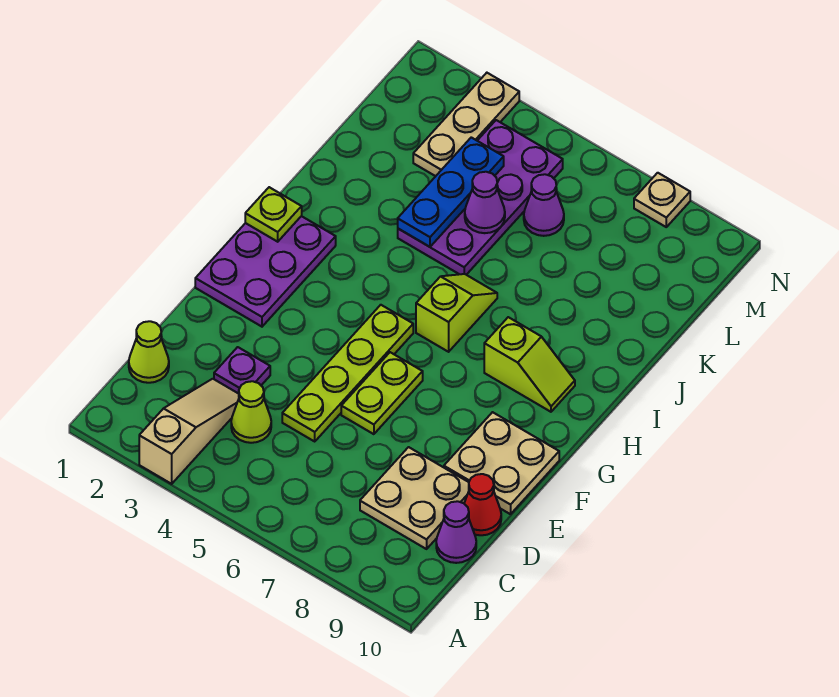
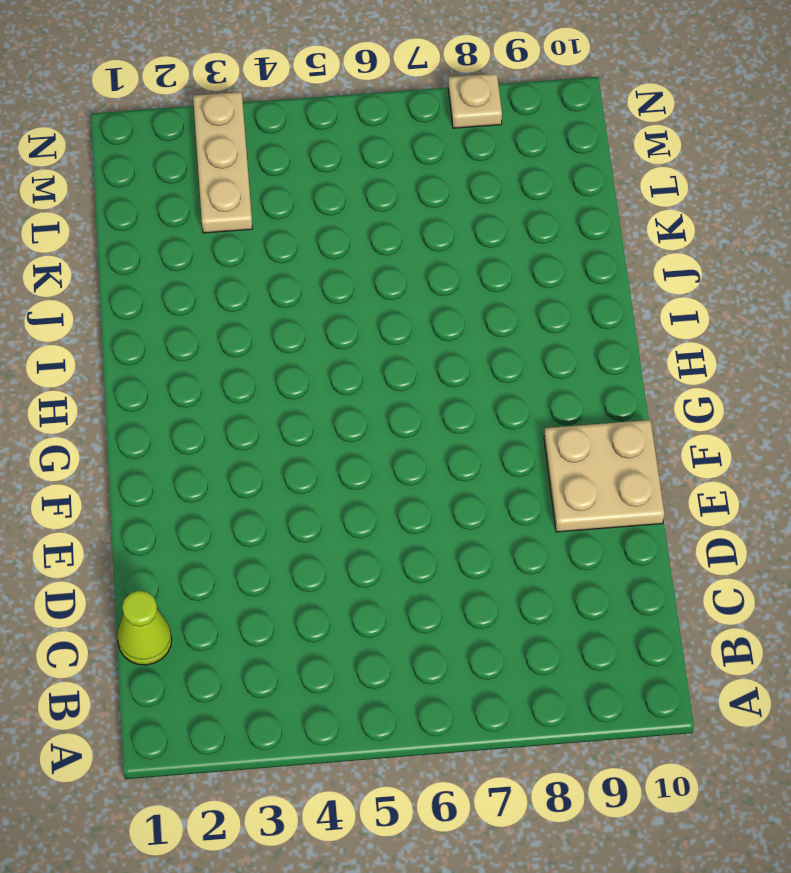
none -> tan slope A3:C3 level 1 top A
none -> lime cone C4 level 1
none -> tan plate C8:D9 level 1

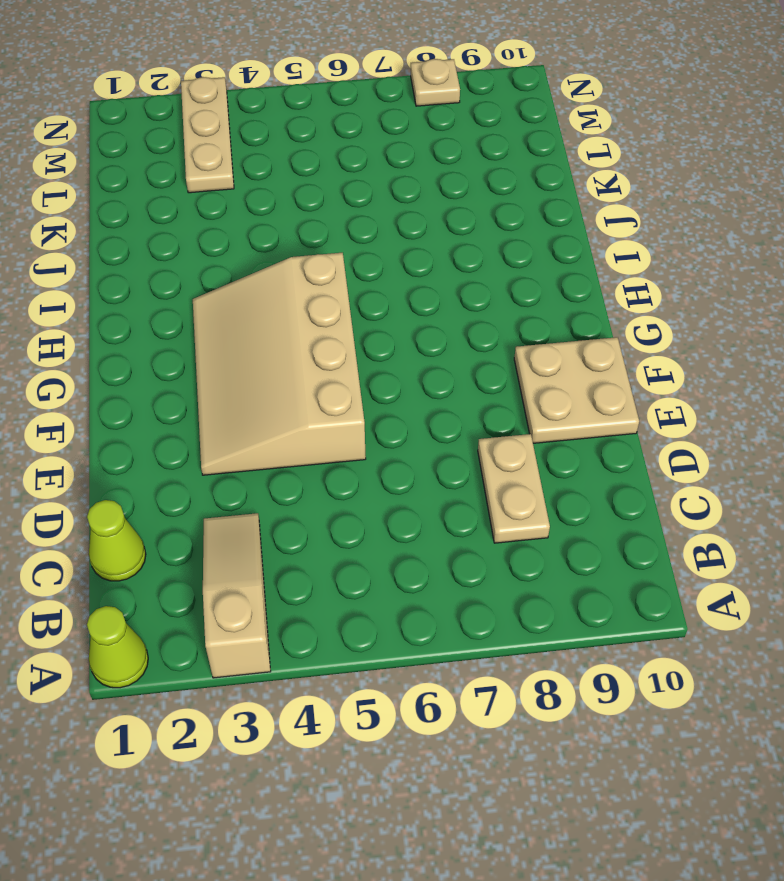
lime cone A1 level 1 -> lime cone C4 level 1
tan plate C8:D8 level 1 -> tan plate C8:D9 level 1
tan slope E3:H5 level 1 top 5 -> lime plate D5:G5 level 1
none -> purple cone C10 level 1
none -> purple plate D3 level 1
none -> red cone D10 level 1

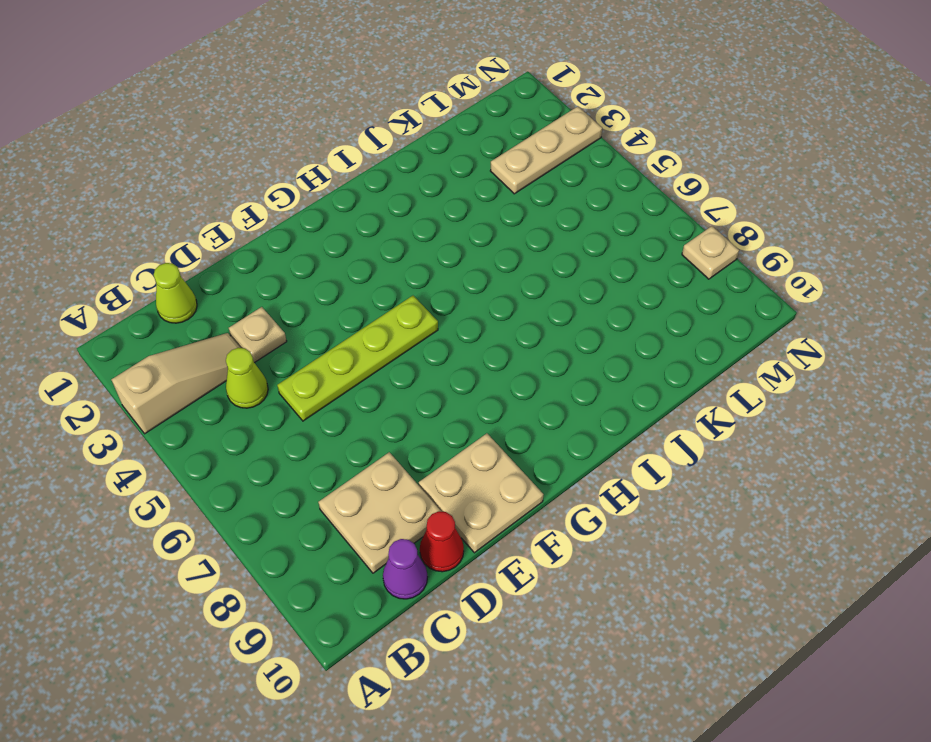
tan plate D3 level 1 -> purple plate D3 level 1
none -> lime plate E6:F6 level 1
none -> purple plate F1:H2 level 1
none -> lime slope H6:I6 level 1 top H

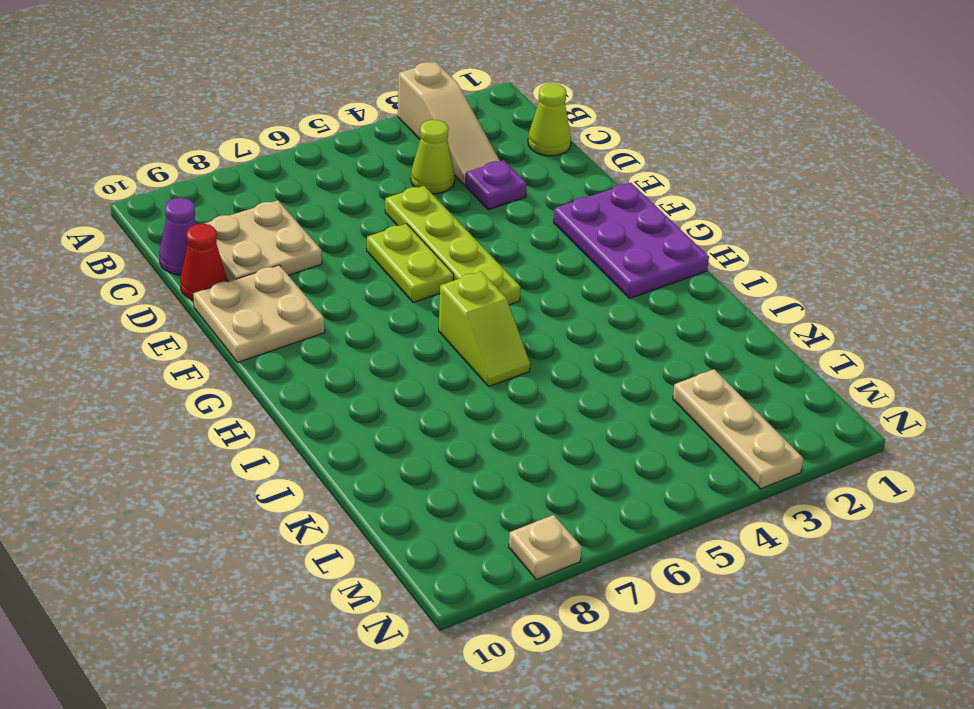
none -> lime slope H8:H9 level 1 top 8
none -> purple plate J4:M5 level 1
none -> purple cone L6 level 1

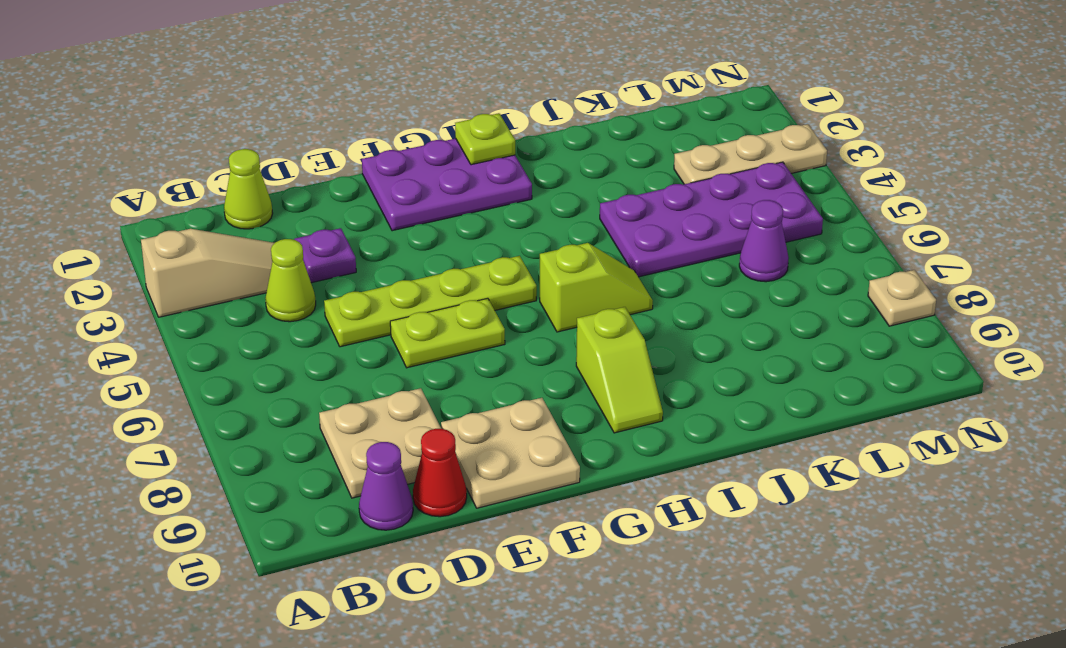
none -> blue plate J4:L4 level 2
none -> purple cone K5 level 2

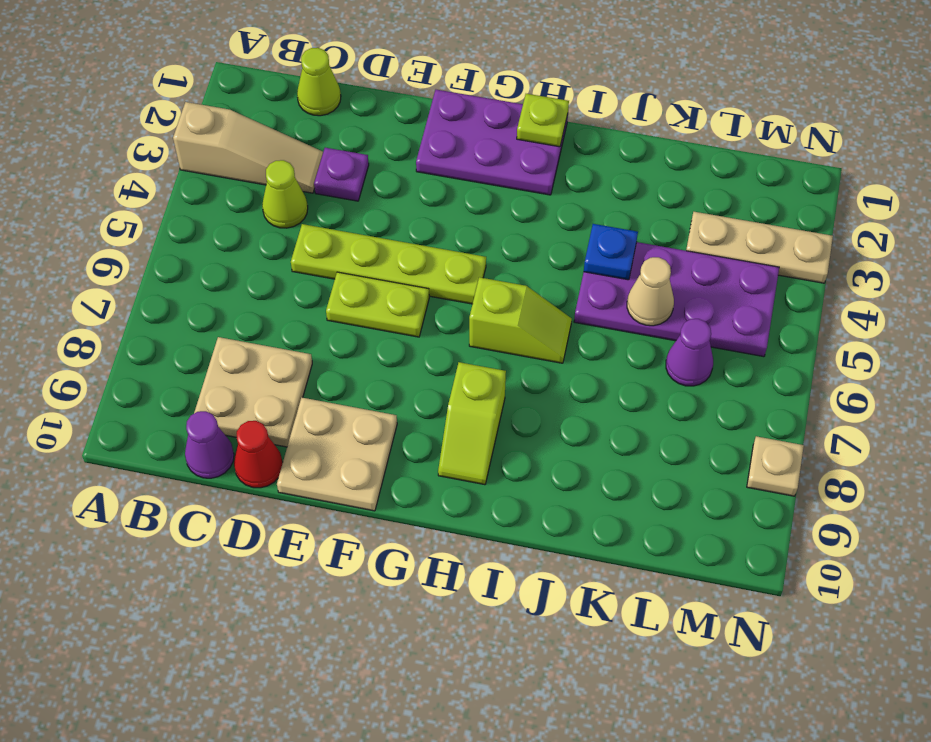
blue plate J4 level 2 -> blue plate J4:L4 level 2
tan cone K5 level 2 -> purple cone K5 level 2

